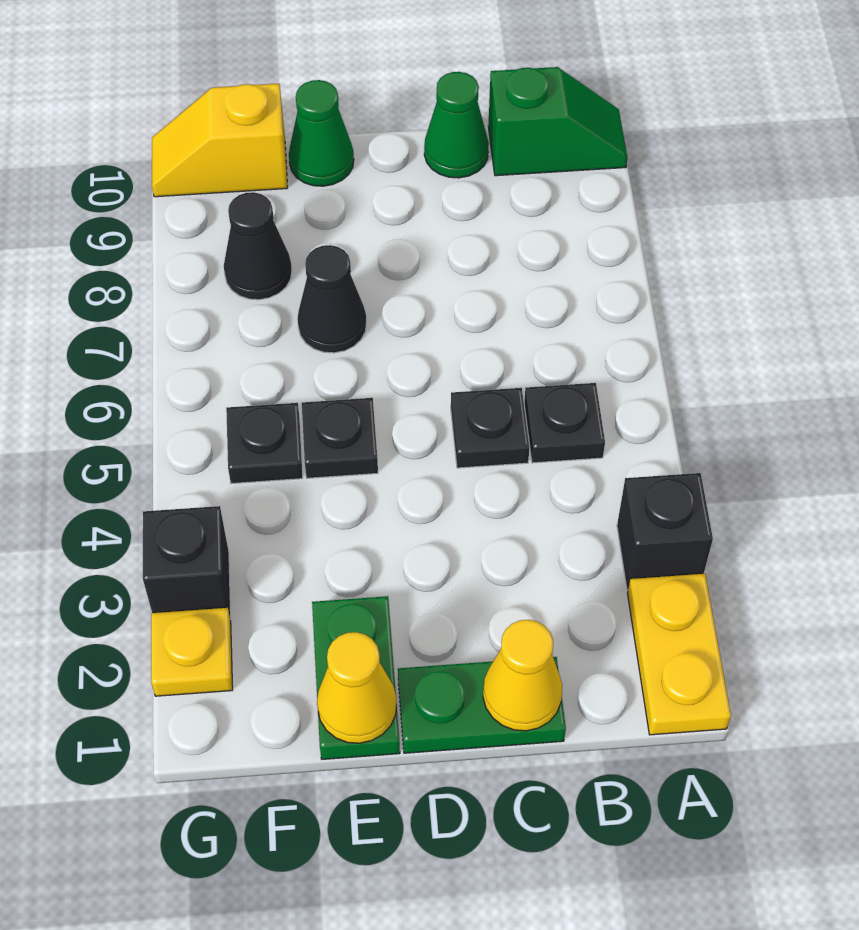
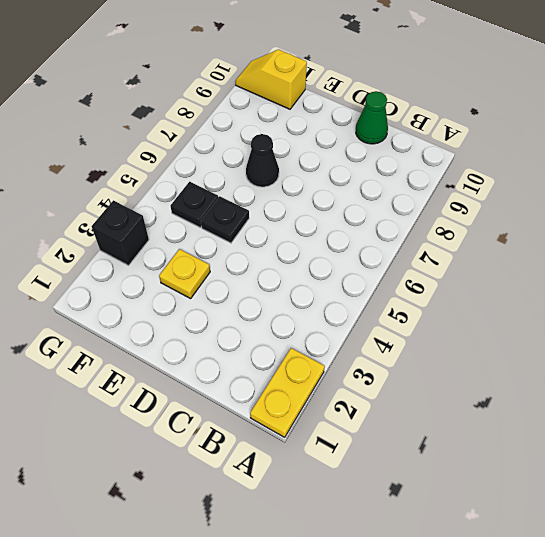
yellow plate E3 level 1 -> yellow plate G2 level 1
none -> black brick A3 level 1
none -> green slope A10:B10 level 1 top B
none -> black plate B5 level 1

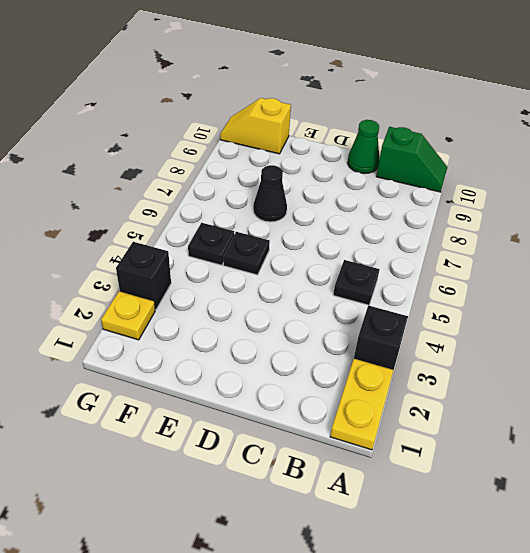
none -> green plate C1:D1 level 1
none -> black plate C5 level 1
none -> green plate E1:E2 level 1

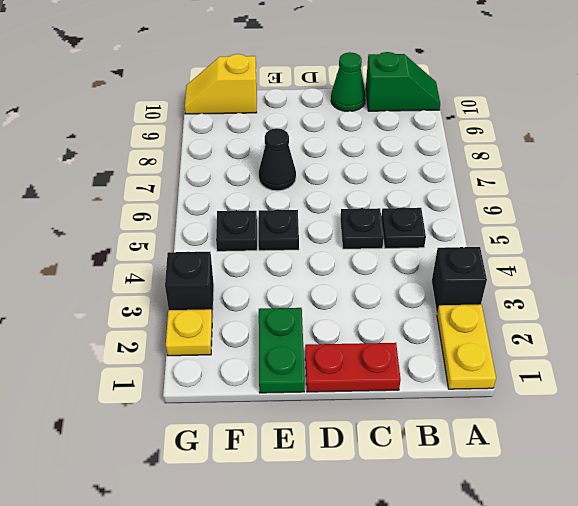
red plate C1:D1 level 1 -> green plate C1:D1 level 1
none -> green cone E10 level 1
none -> black cone F8 level 1
none -> yellow cone C1 level 2

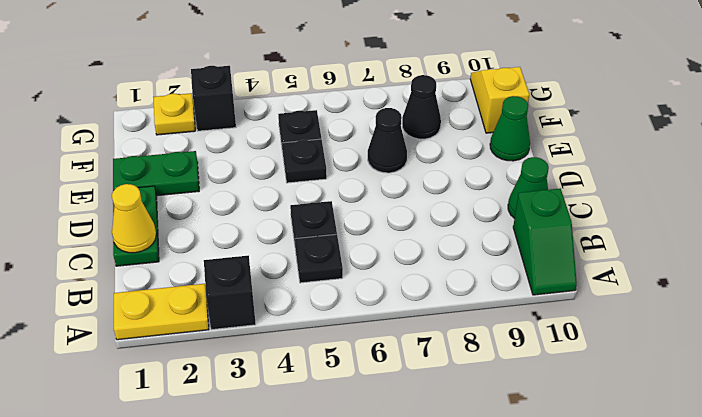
none -> yellow cone E1 level 2

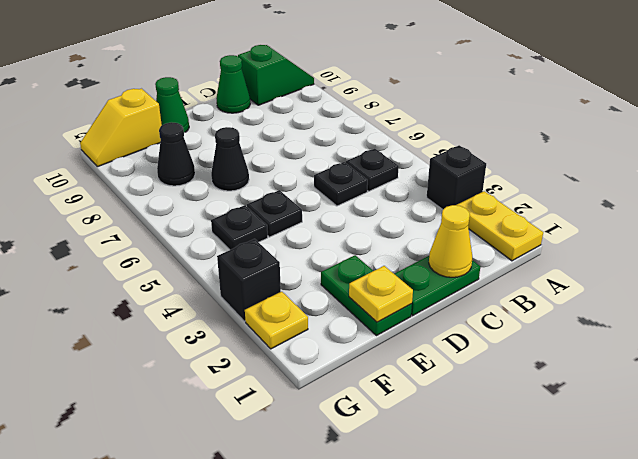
yellow plate E1 level 2 -> yellow cone E1 level 2

